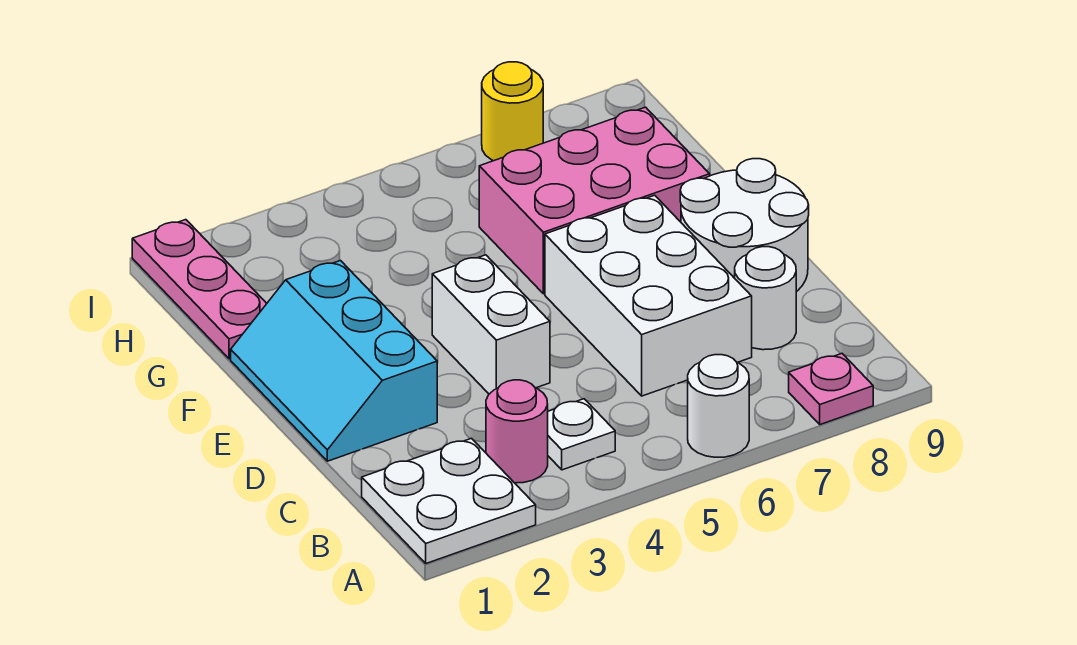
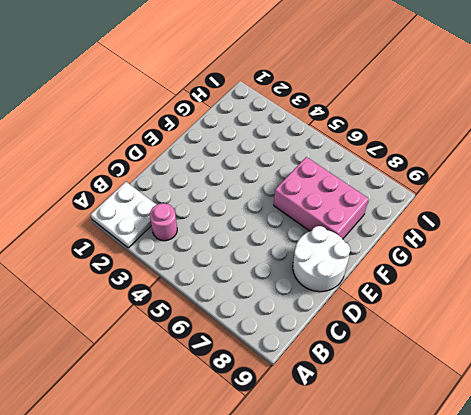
none -> white round brick A6 level 1
none -> pink plate A8 level 1
none -> white plate B4 level 1

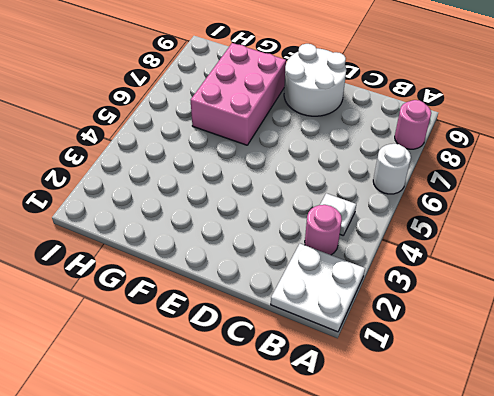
pink round brick A8 level 1 -> pink plate A8 level 1
none -> white brick C6:E7 level 1
none -> white round brick C8 level 1
none -> cyan slope D1:F2 level 1 top 2

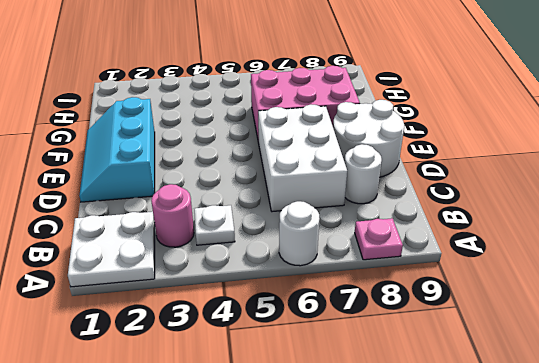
none -> white brick D4:E4 level 1
none -> pink plate G1:I1 level 1
none -> yellow round brick I7 level 1

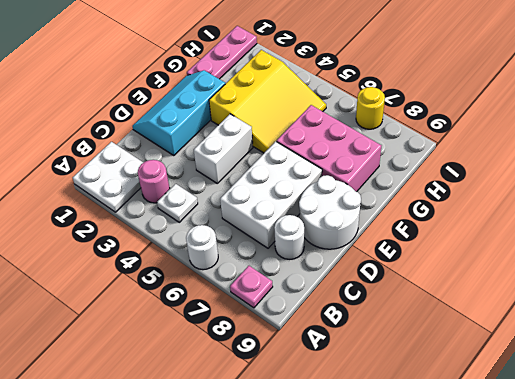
yellow slope F3:H5 level 1 top 3 -> none

